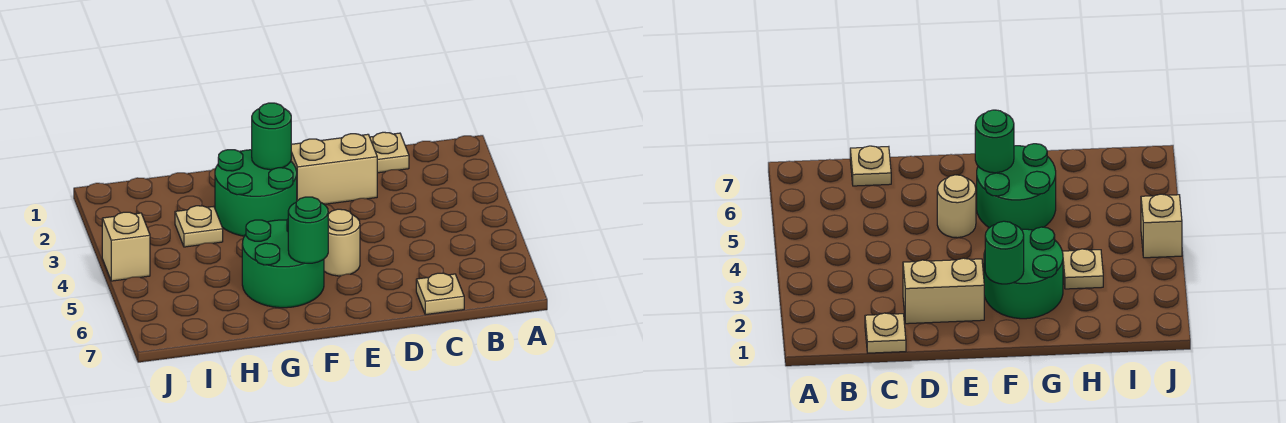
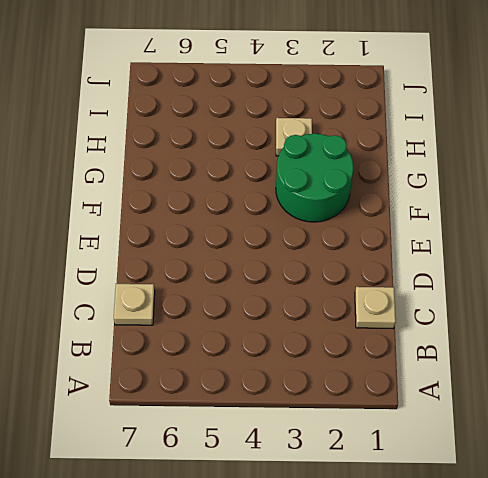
none -> tan brick D2:E2 level 1
none -> tan round brick E5 level 1

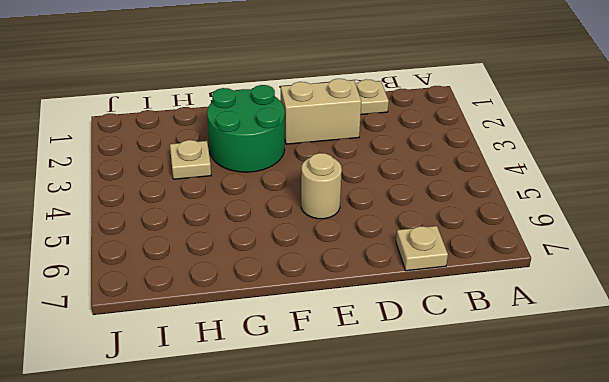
none -> green round brick F5:G6 level 1
none -> tan brick J4 level 1

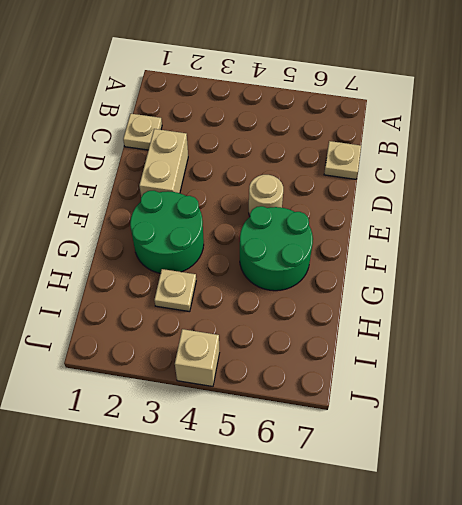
none -> green round brick F2 level 2
none -> green round brick F6 level 2

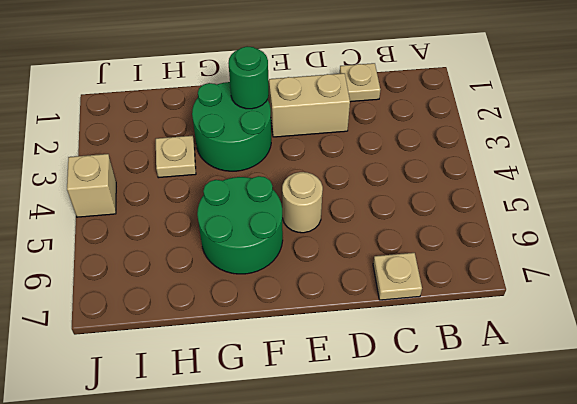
none -> green round brick F6 level 2

